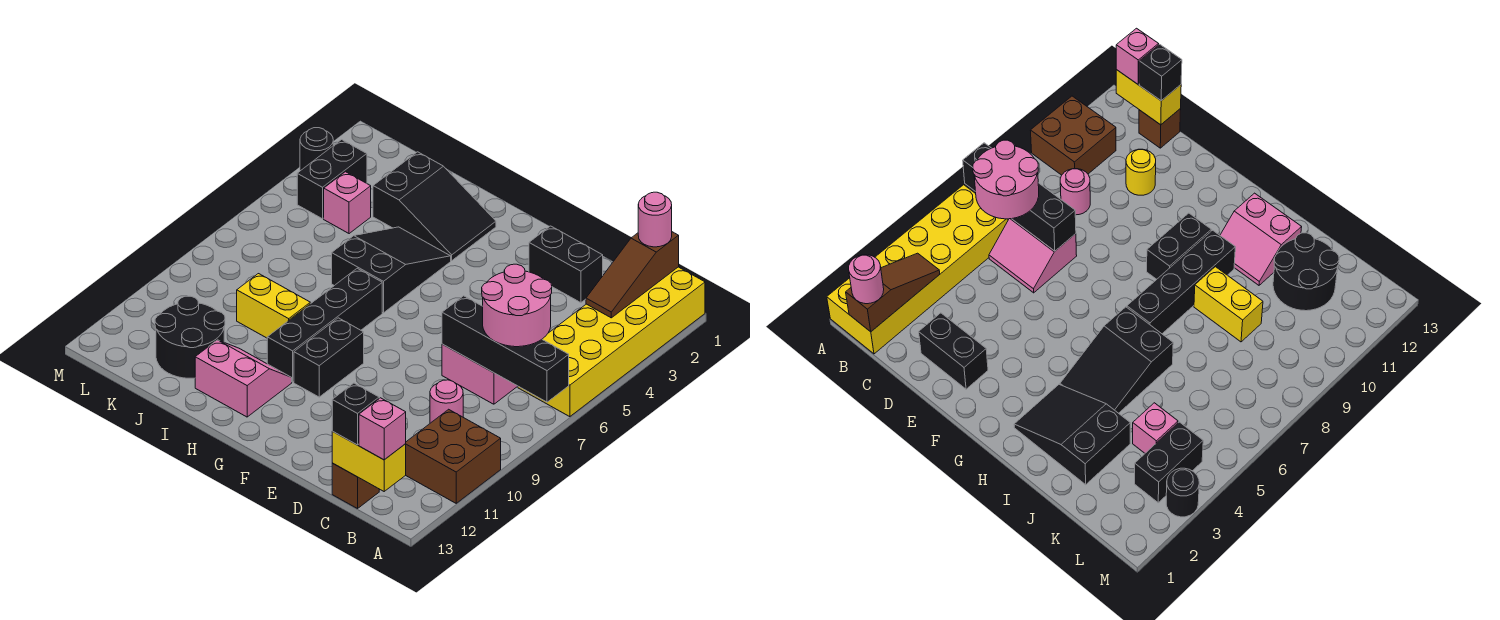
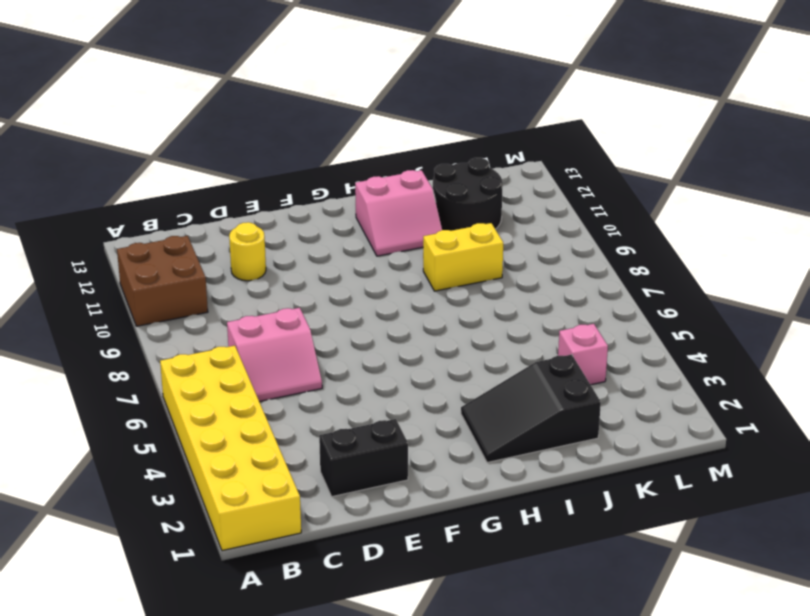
none -> pink round brick C9 level 1
none -> brown brick C13 level 1
none -> black brick G9:G10 level 1

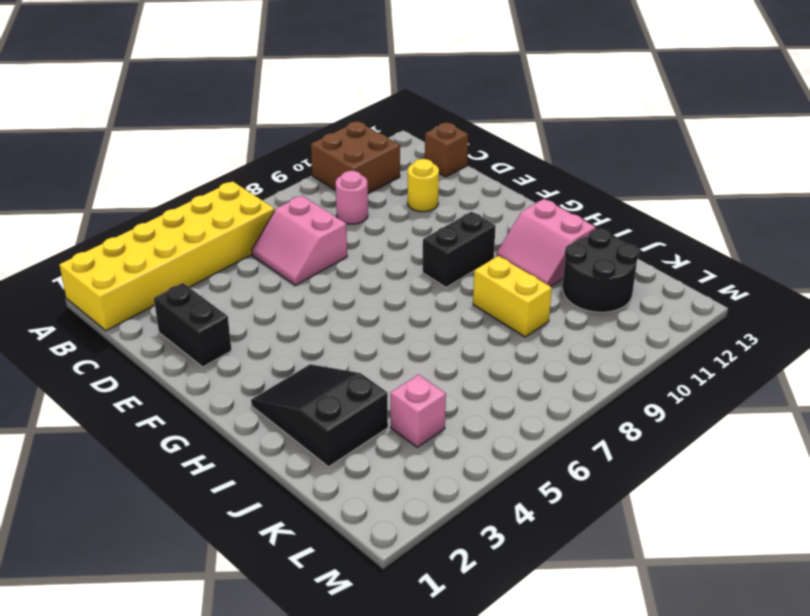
none -> black slope H4:I6 level 1 top 6
none -> black brick H7:H10 level 1
none -> black brick L3:L4 level 1

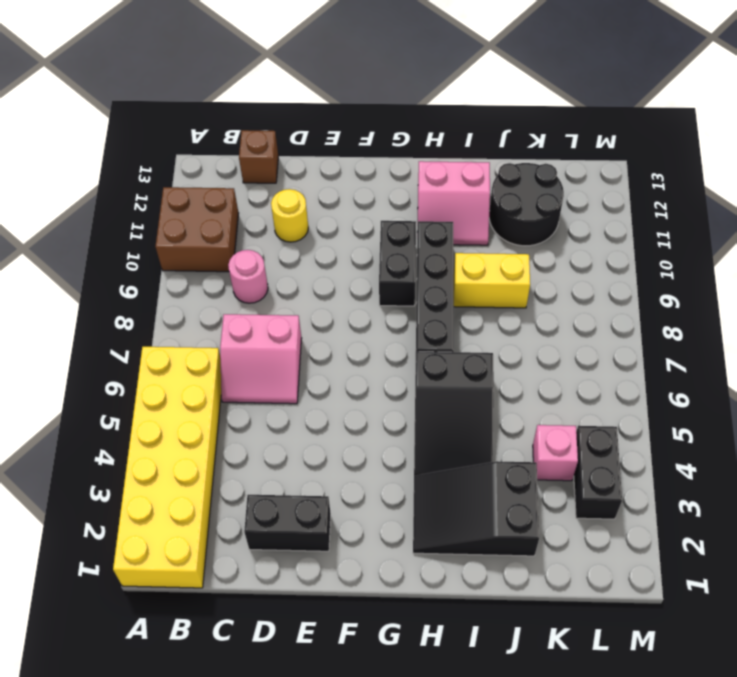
none -> black round brick M3 level 1
none -> black brick A7:D7 level 2
none -> brown slope B1:B3 level 2 top 1

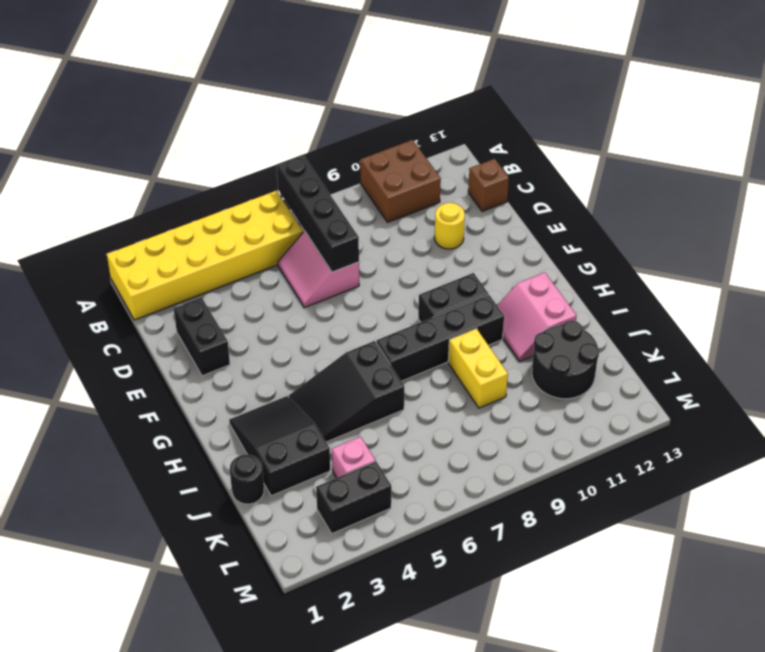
black round brick J1 level 1 -> black round brick M3 level 1
none -> pink round brick C9 level 1
none -> brown slope B1:B3 level 2 top 1
none -> yellow brick B13:C13 level 2

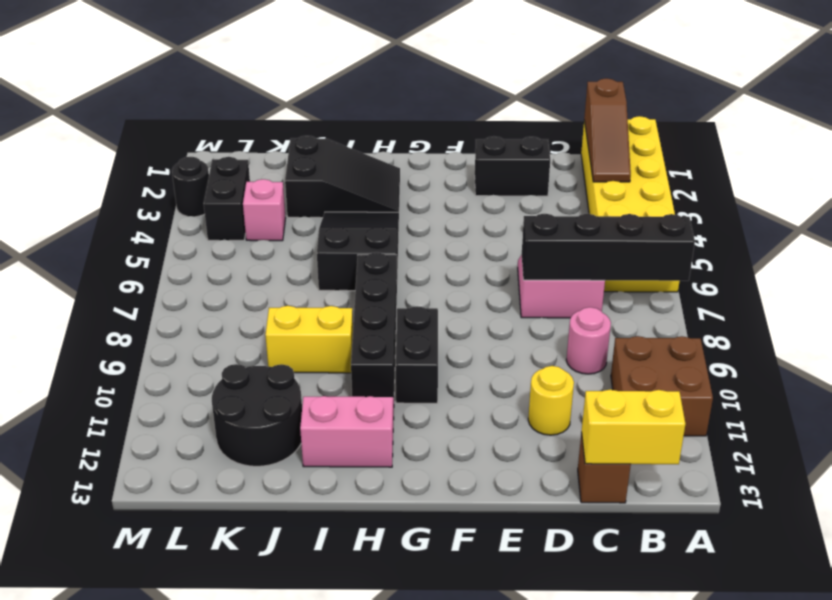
none -> pink round brick B1 level 3
none -> pink round brick B6:C7 level 3
none -> pink brick B13 level 3

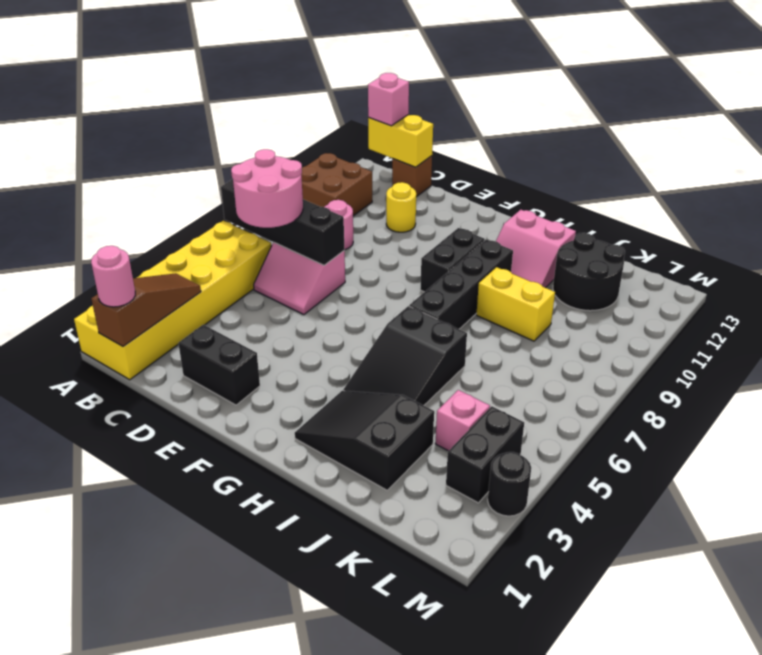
none -> black brick C13 level 3

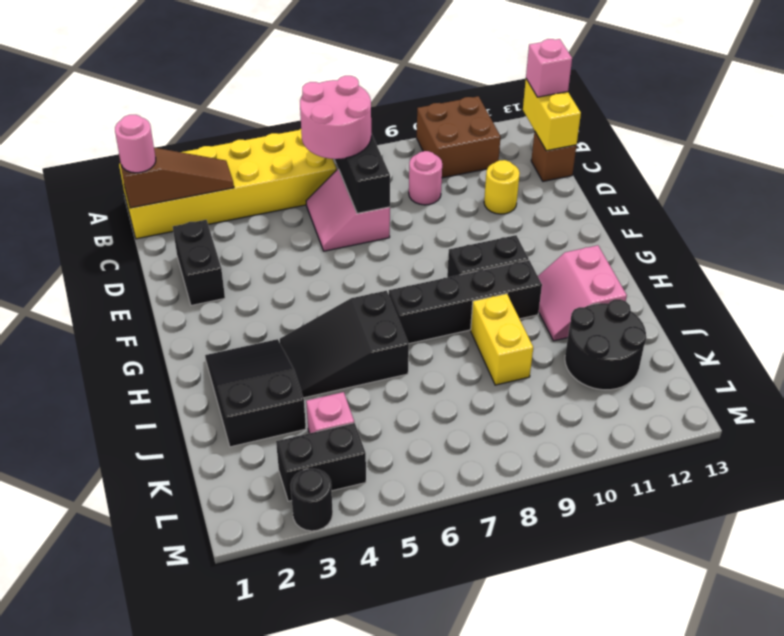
none -> black brick C13 level 3

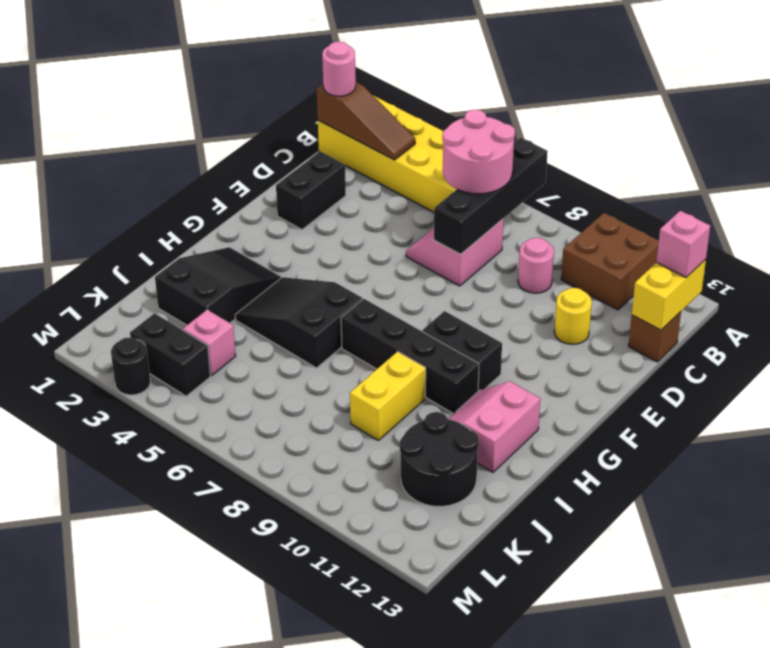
none -> black brick C13 level 3

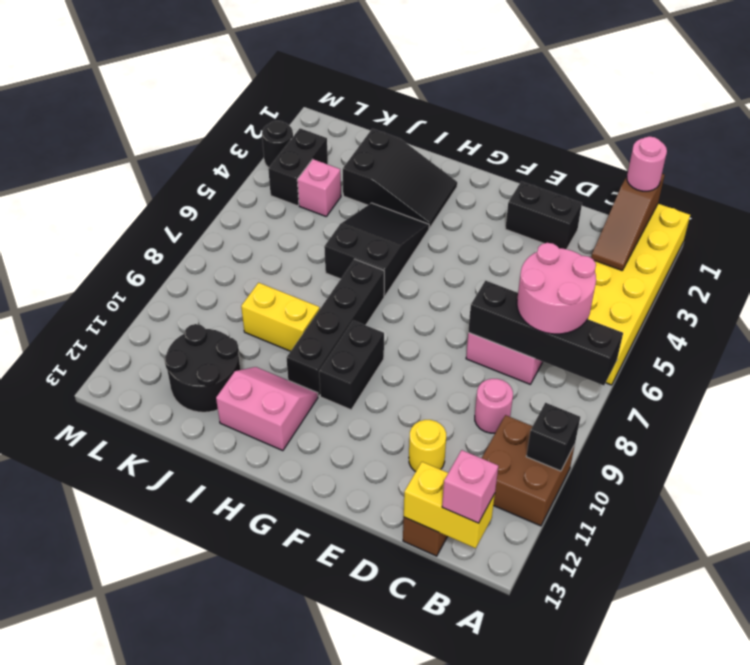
black brick A10 level 2 -> black brick C13 level 3

